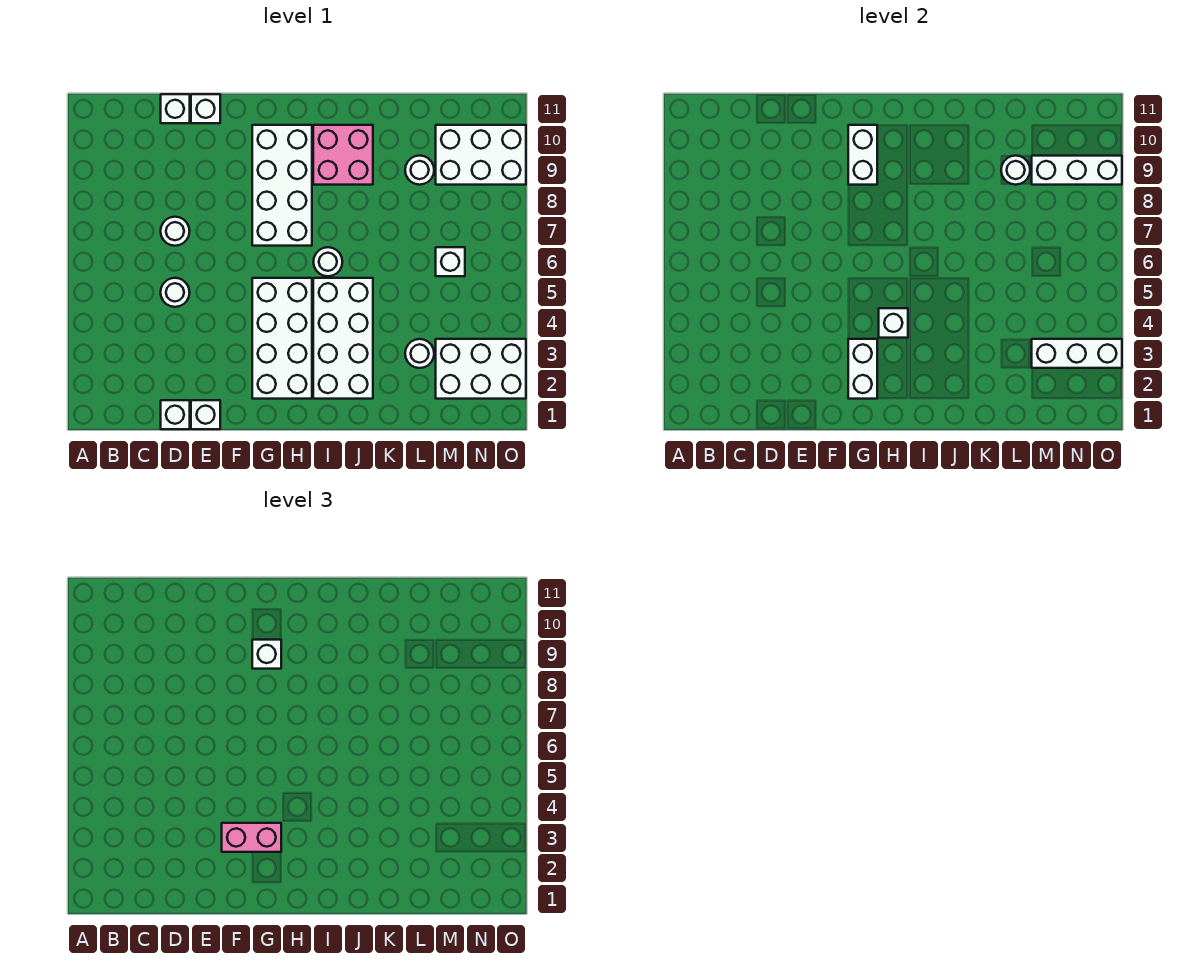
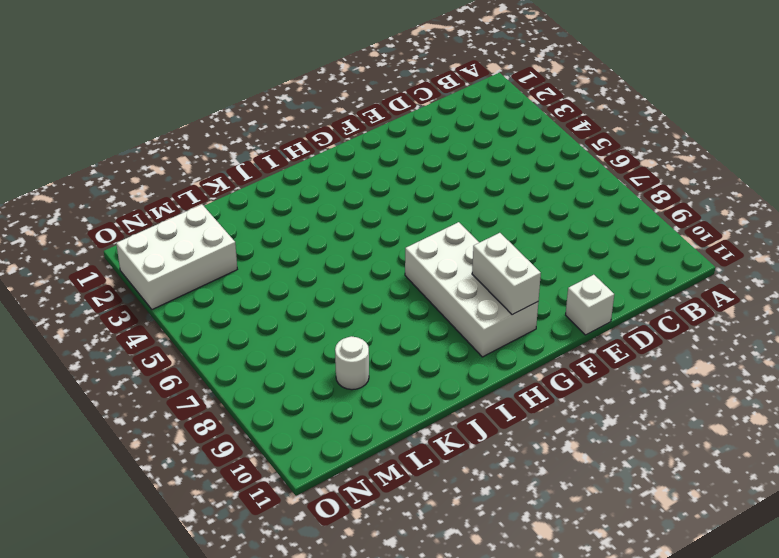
none -> white brick D1 level 1
none -> white round brick D5 level 1
none -> white round brick D7 level 1

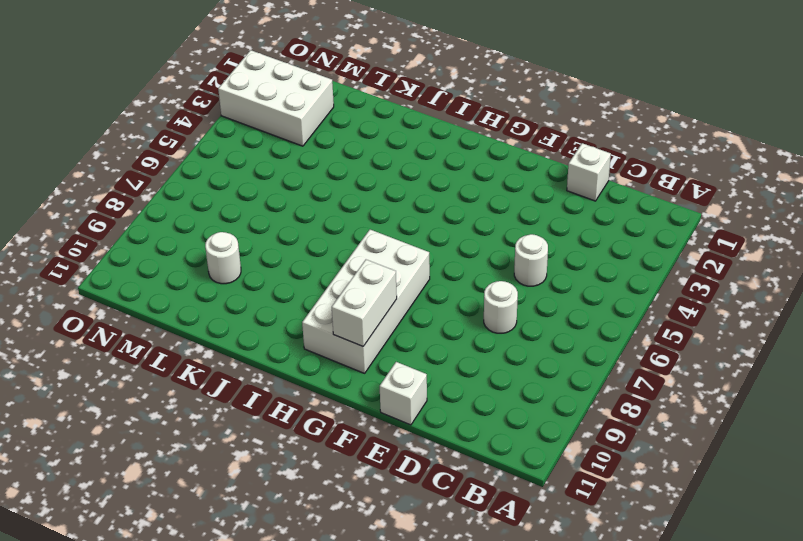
none -> white brick D11 level 1
none -> white brick E1 level 1
none -> white brick G2:H5 level 1

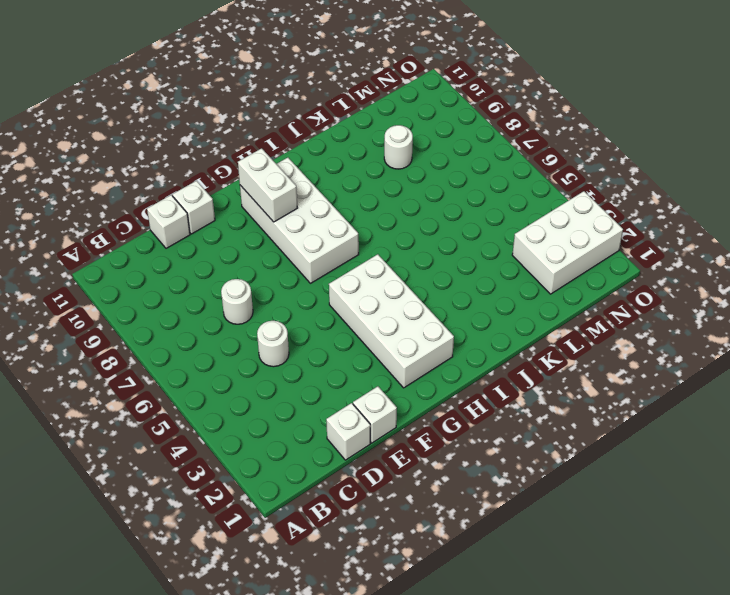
none -> white brick I2:J5 level 1
none -> white round brick I6 level 1
none -> pink brick I9:J10 level 1

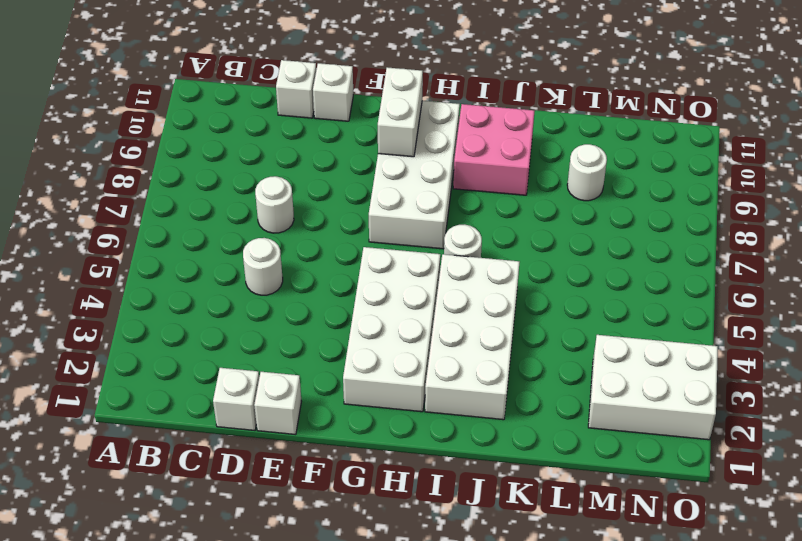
none -> white round brick L3 level 1
none -> white brick M6 level 1
none -> white brick M9:O10 level 1

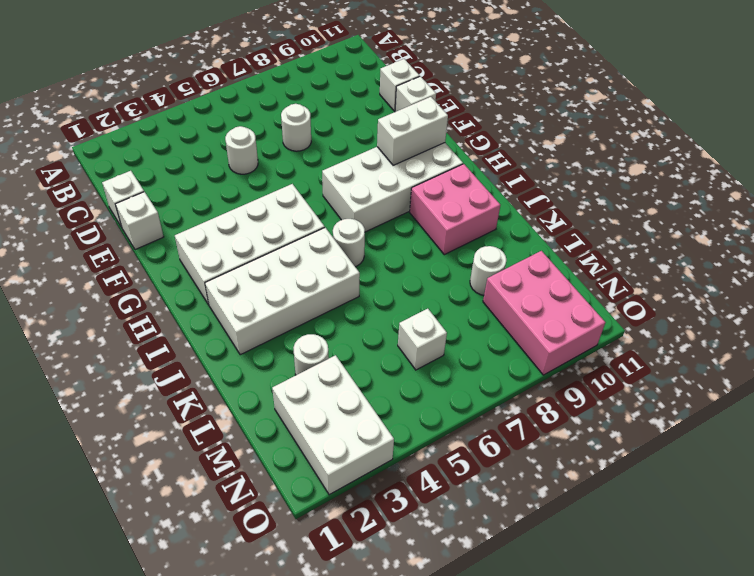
pink brick M9:O10 level 1 -> white brick M9:O10 level 1
none -> white brick G2:G3 level 2
none -> white brick H4 level 2
none -> white round brick L9 level 2

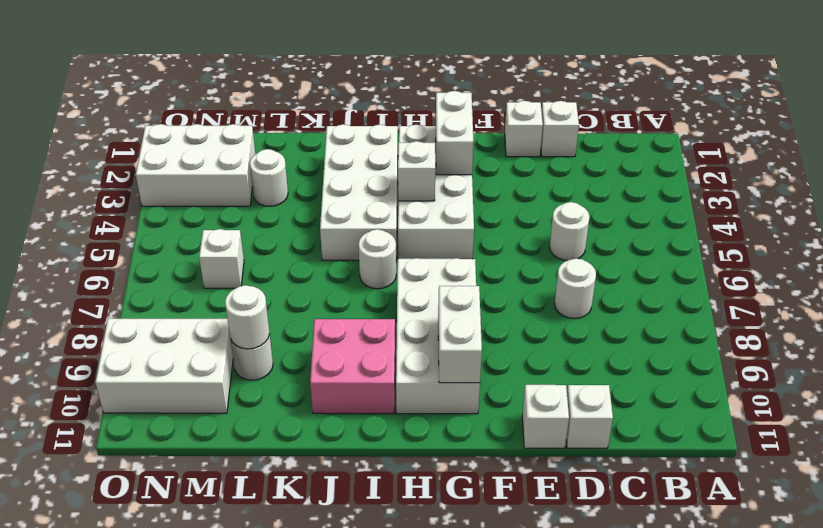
none -> white brick M3:O3 level 2
none -> white brick M9:O9 level 2
none -> pink brick F3:G3 level 3

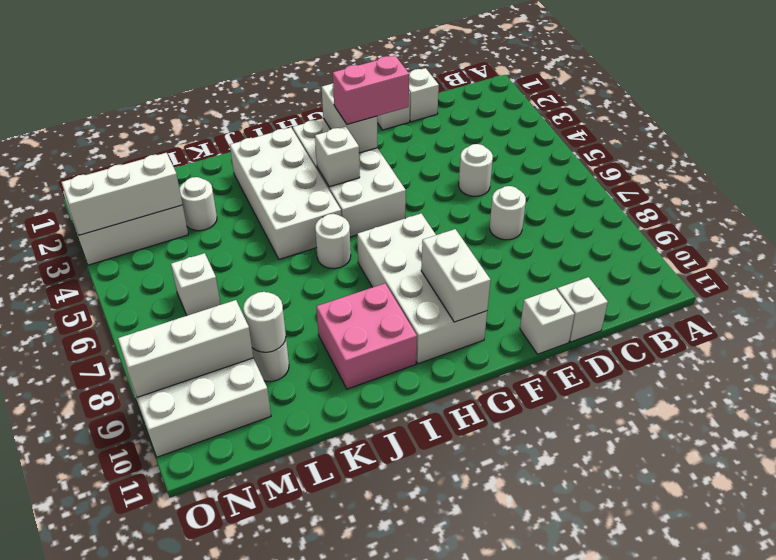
none -> white brick G9 level 3

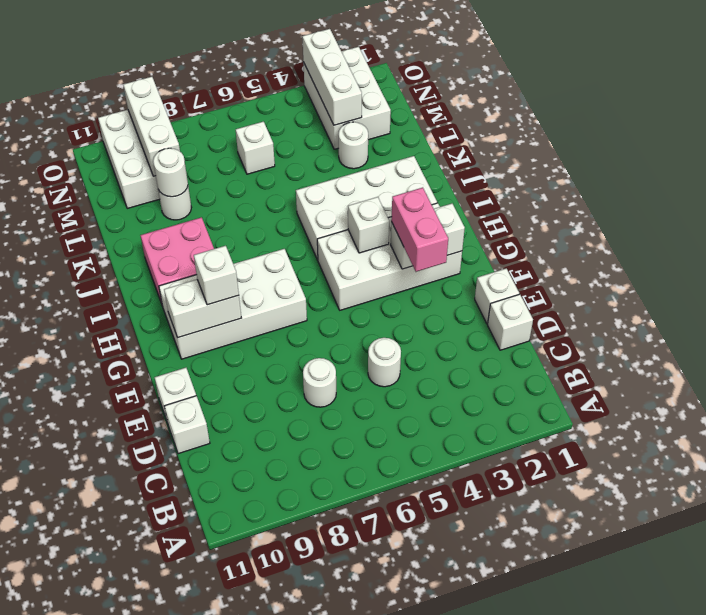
none -> white round brick I6 level 1

